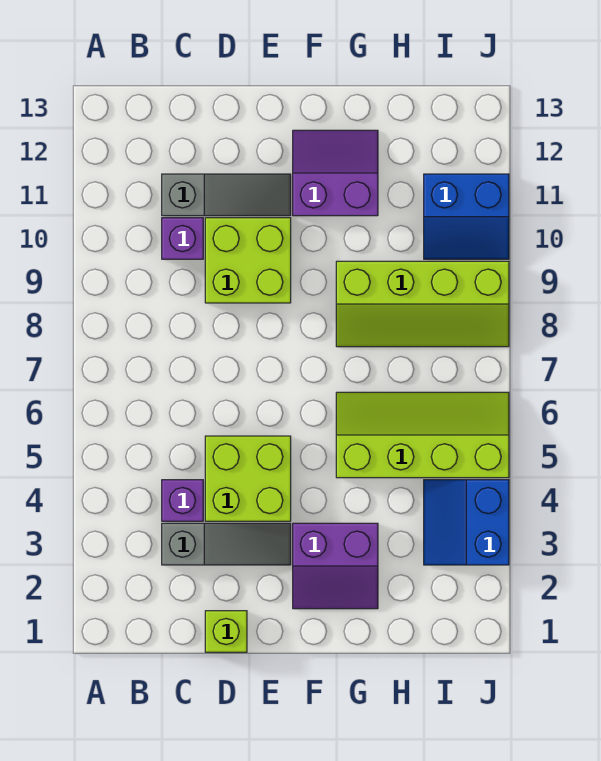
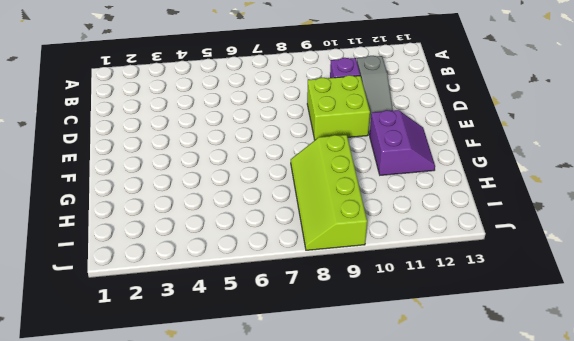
none -> grey slope C3:E3 level 1 top C
none -> purple brick C4 level 1
none -> lime brick D1 level 1

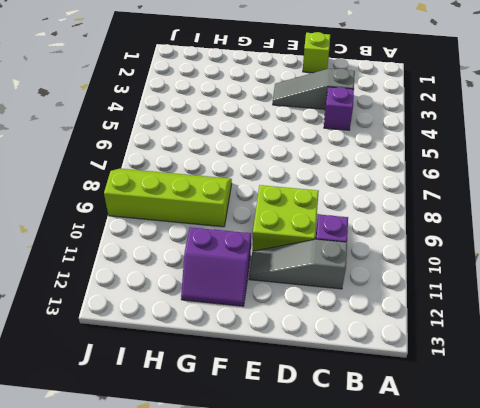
none -> lime brick D4:E5 level 1
none -> purple slope F2:G3 level 1 top 3
none -> lime slope G5:J6 level 1 top 5

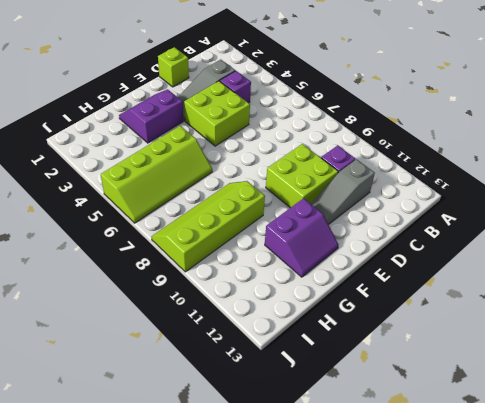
none -> blue slope I3:J4 level 1 top J
none -> blue slope I10:J11 level 1 top 11

